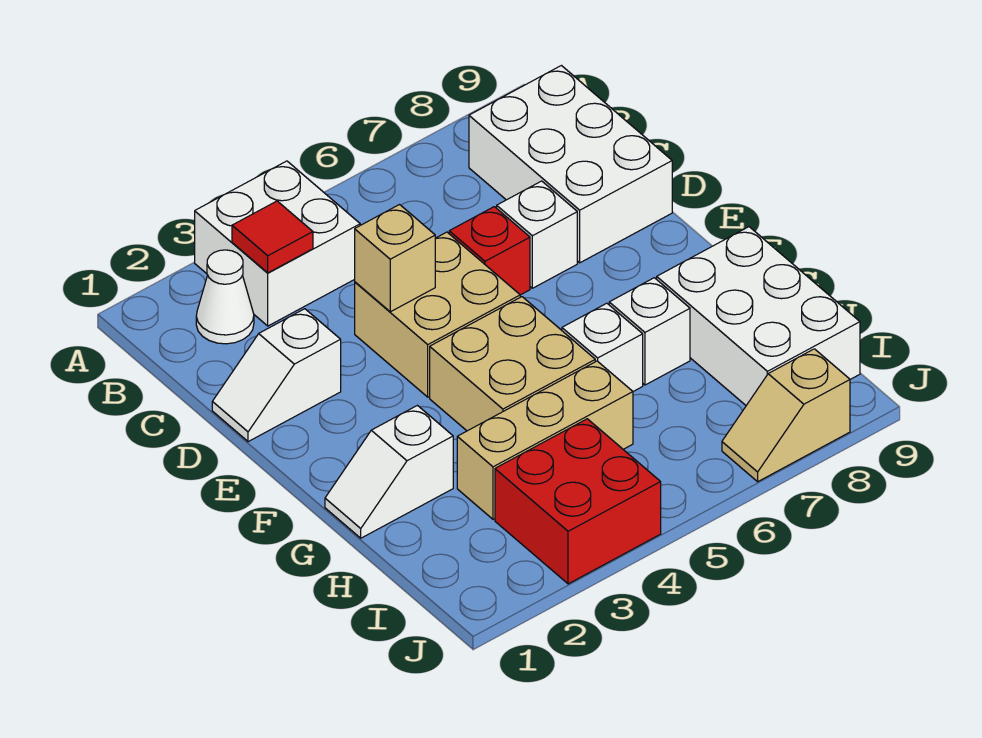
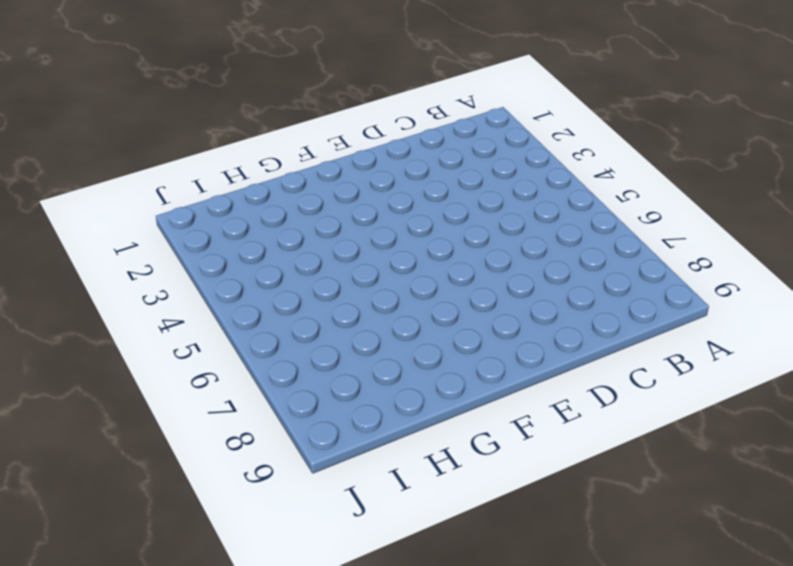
none -> white brick A3:B4 level 1
none -> white cone B2 level 1
none -> white brick B8:D9 level 1

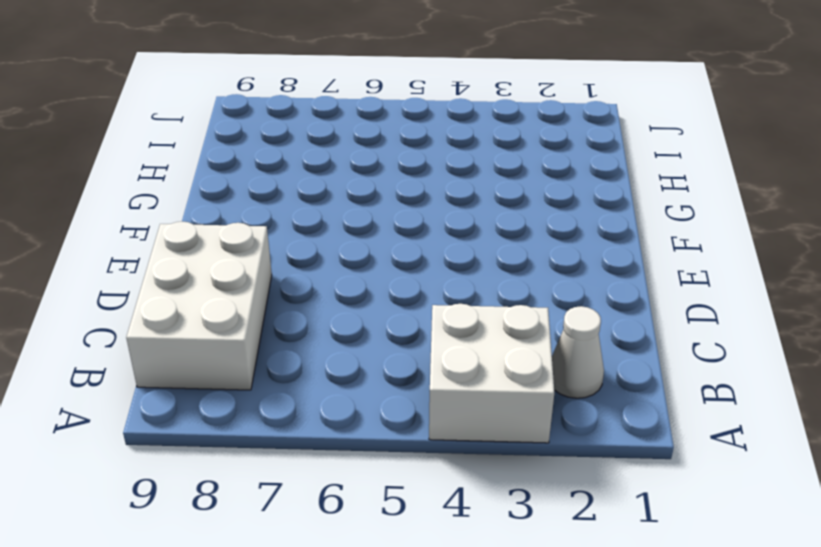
none -> white slope D1:D2 level 1 top 2
none -> tan brick D4:E5 level 1
none -> red brick D6 level 1

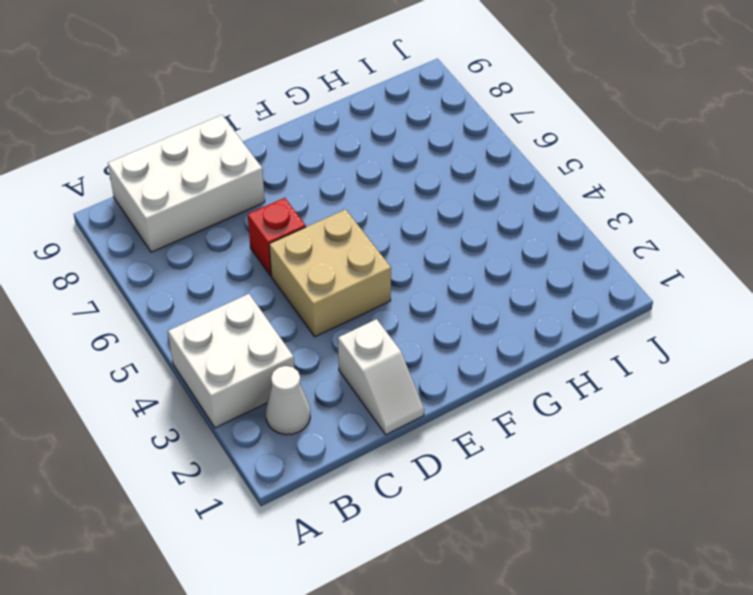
none -> white brick D7 level 1
none -> tan brick F4:G5 level 1
none -> white slope G1:G2 level 1 top 2

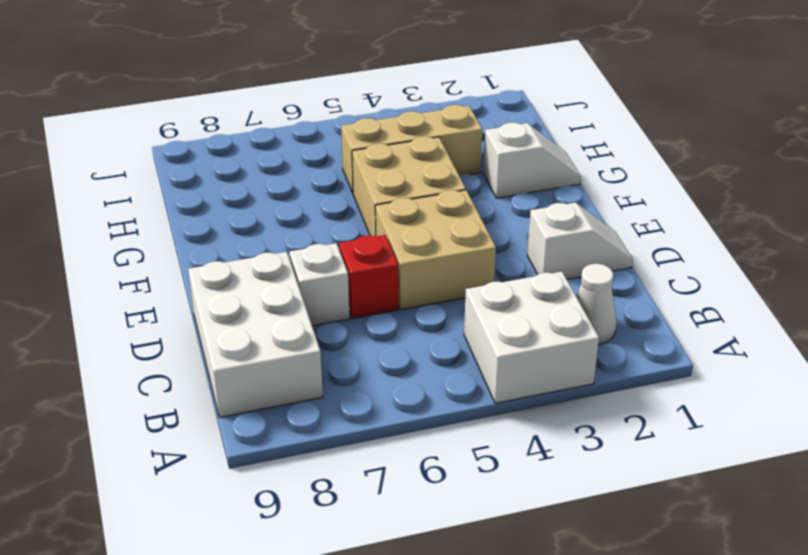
none -> white brick G6 level 1
none -> white brick G7 level 1
none -> white brick G8:I9 level 1

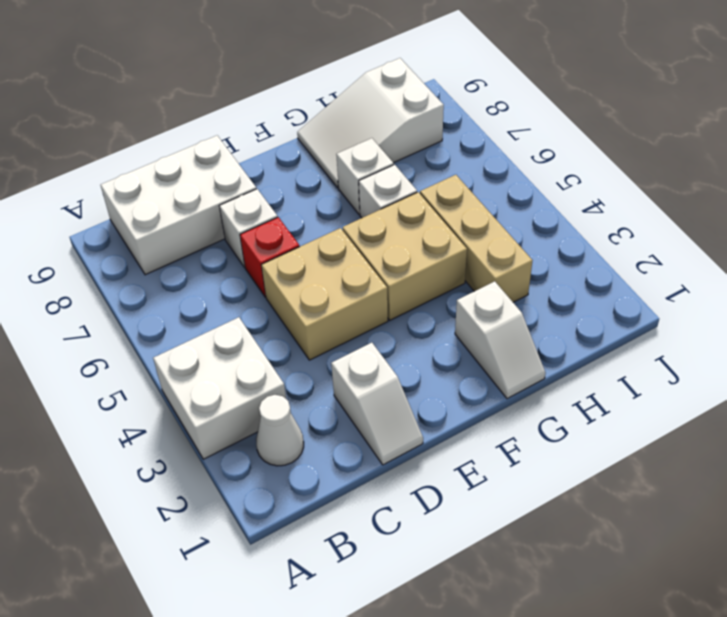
white slope G8:I9 level 1 top I -> white brick G8:I9 level 1
none -> red brick I3:J4 level 1
none -> tan slope J7:J8 level 1 top 8
none -> red tile B3 level 2

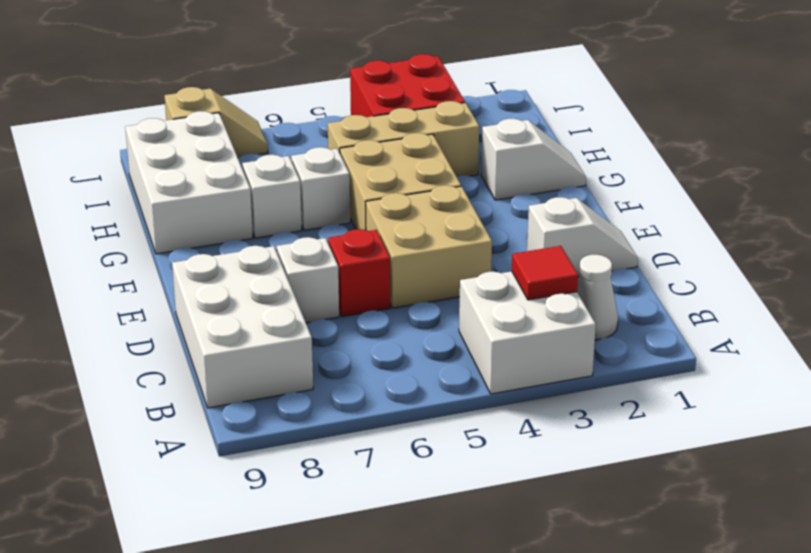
none -> tan brick D4 level 2

